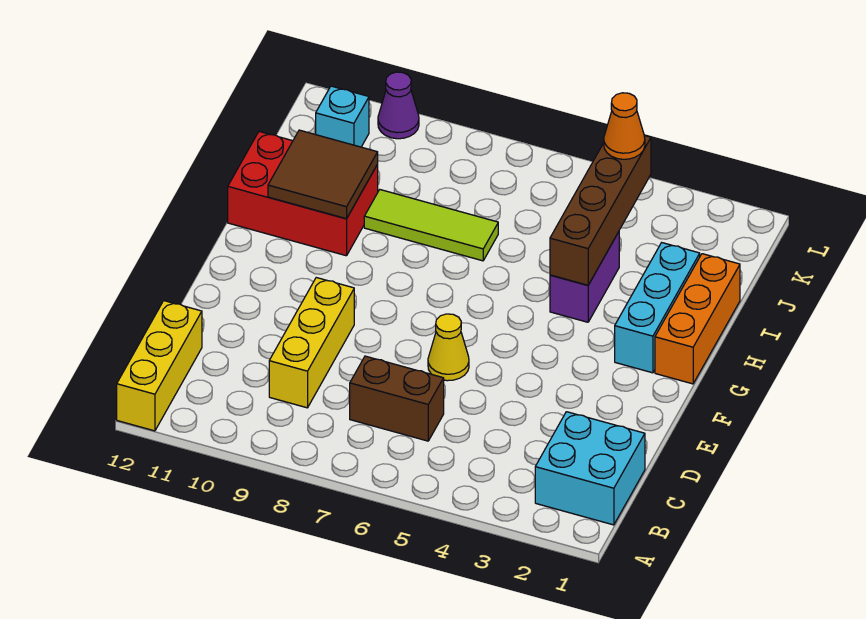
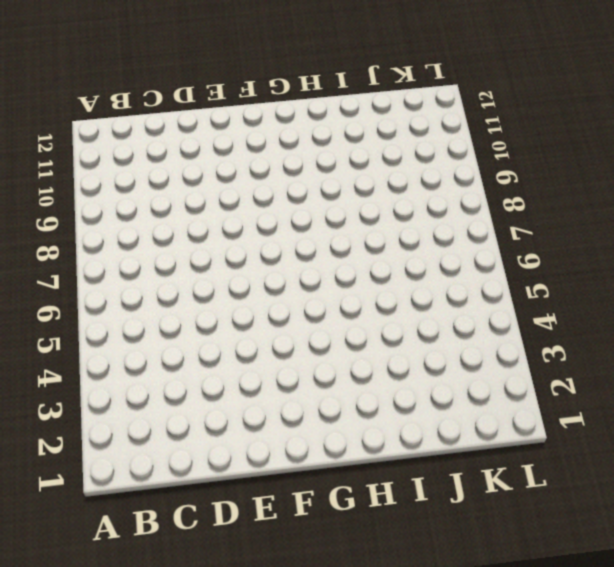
none -> yellow brick A12:C12 level 1
none -> cyan brick B1:C2 level 1
none -> brown brick C6:C7 level 1

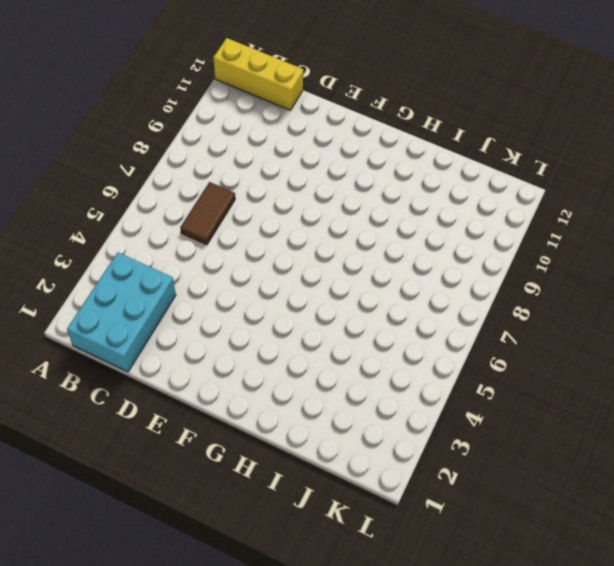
cyan brick B1:C3 level 1 -> cyan brick B1:C2 level 1
brown tile C6:C7 level 1 -> brown brick C6:C7 level 1
none -> yellow brick C9:E9 level 1
none -> yellow cone E6 level 1
none -> orange brick G1:I1 level 1

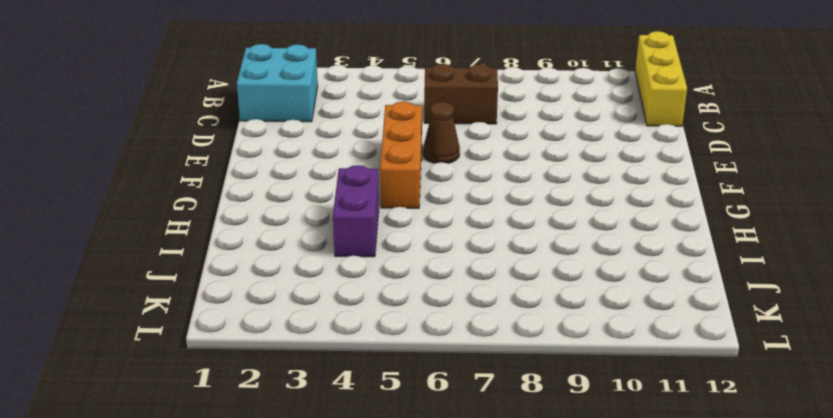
orange brick E5:G5 level 1 -> orange brick G1:I1 level 1
brown cone E6 level 1 -> yellow cone E6 level 1
none -> yellow brick C9:E9 level 1
none -> cyan brick G2:I2 level 1
none -> red brick H10:I12 level 1

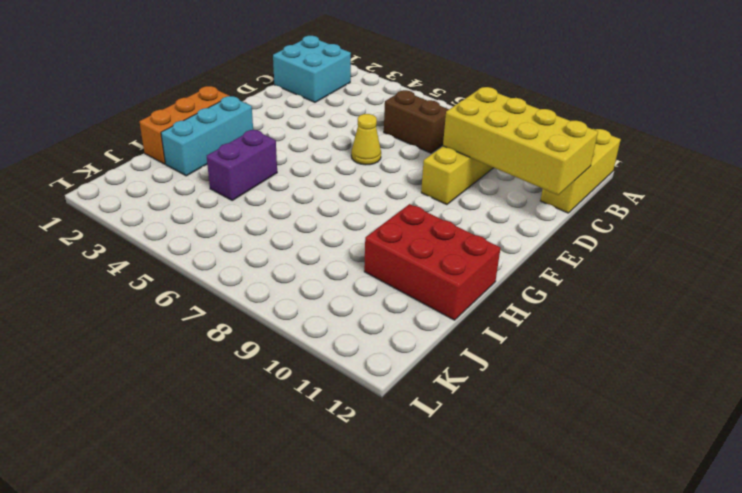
yellow brick C9:D12 level 2 -> none
none -> lime tile I7:I9 level 1
none -> cyan brick K11 level 1
none -> purple cone L10 level 1

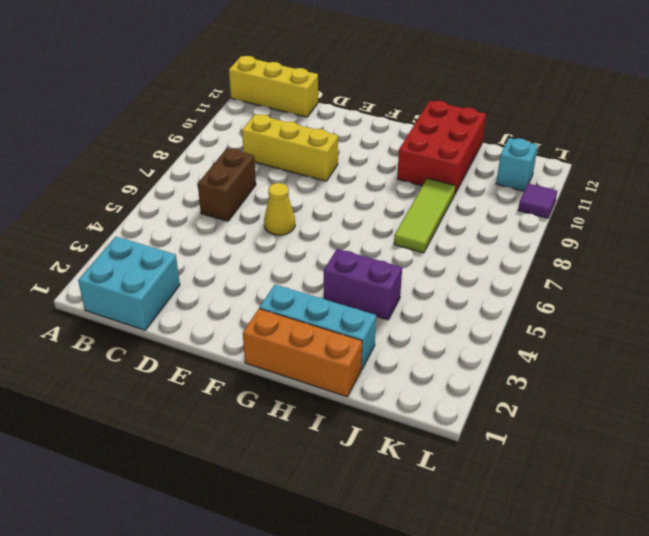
purple tile L10 level 1 -> purple cone L10 level 1
none -> brown brick H4:K4 level 2
none -> brown tile H10:I11 level 2
none -> orange cone K4 level 3

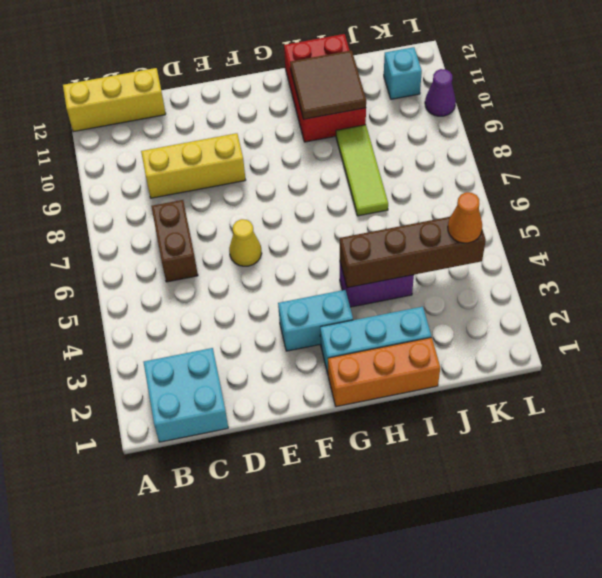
cyan brick F3:G3 level 1 -> none

